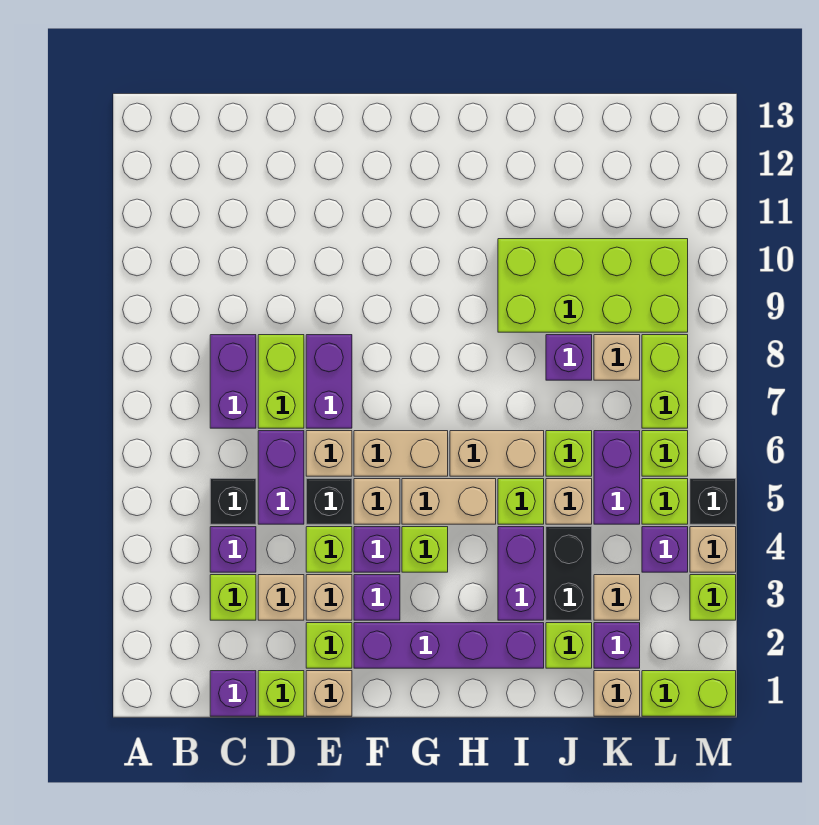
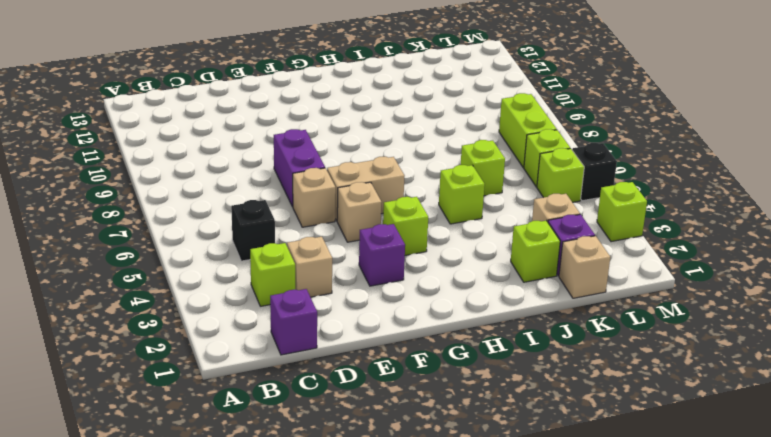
none -> purple brick C4 level 1
none -> purple brick C7:C8 level 1
none -> lime brick D1 level 1
none -> purple brick D5:D6 level 1

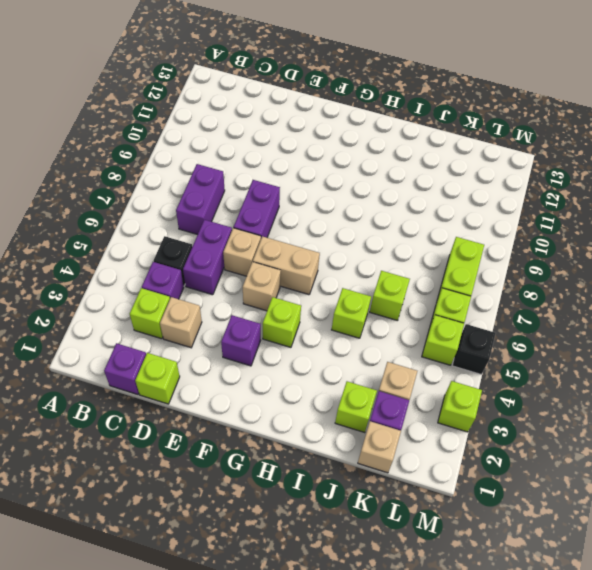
none -> lime brick D7:D8 level 1
none -> tan brick E1 level 1
none -> lime brick E2 level 1
none -> tan brick E3 level 1

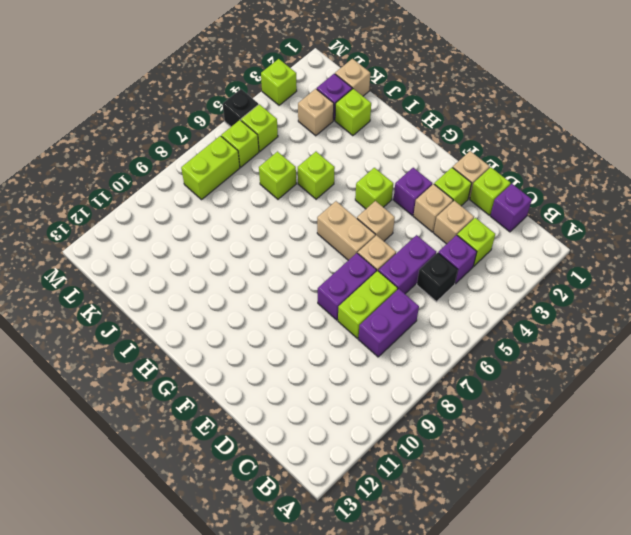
none -> lime brick E4 level 1
none -> black brick E5 level 1
none -> purple brick F2:I2 level 1
none -> purple brick F4 level 1

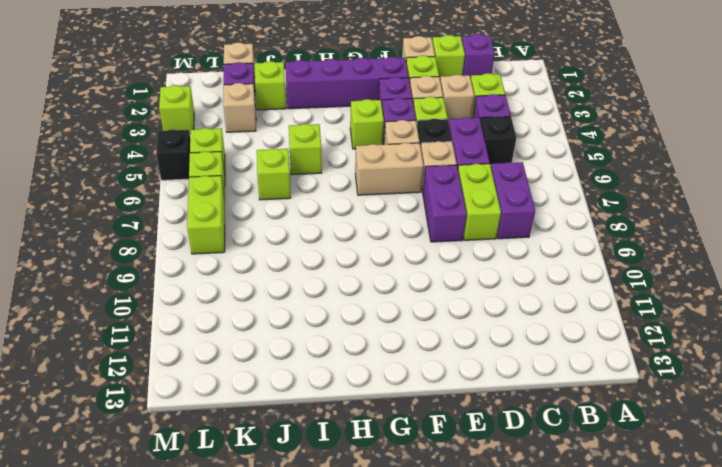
none -> tan brick G5:H5 level 1
none -> tan brick H6:I6 level 1
none -> purple brick I3:I4 level 1
none -> lime brick I9:L10 level 1

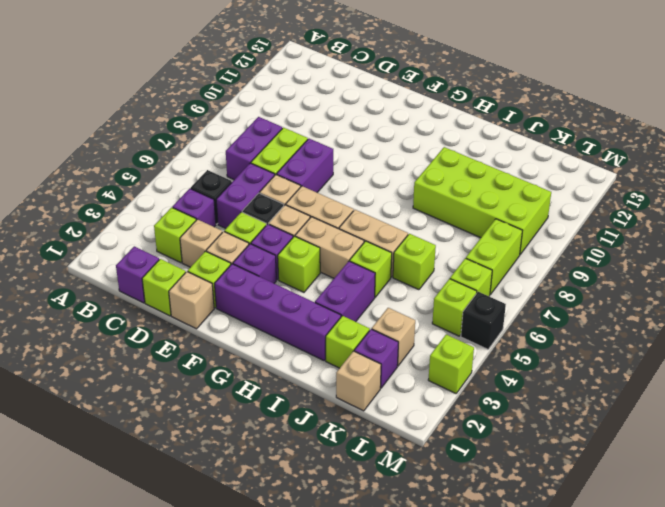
none -> black brick J3:J4 level 1
none -> tan brick J5 level 1
none -> purple brick J8 level 1
none -> purple brick K5:K6 level 1

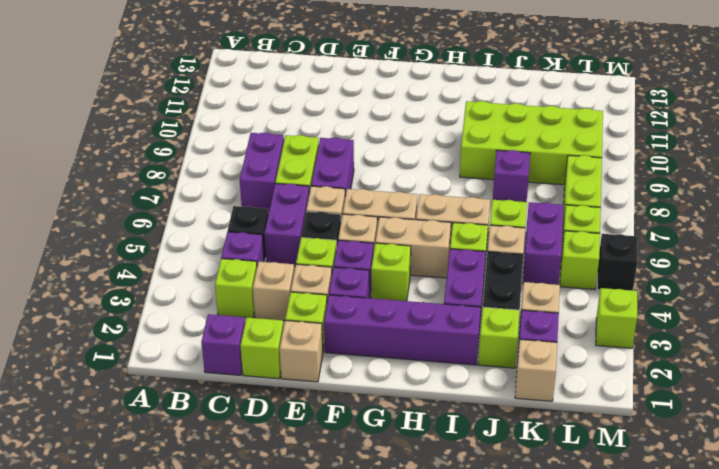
none -> tan brick K8 level 1
none -> lime brick L1:M1 level 1
none -> purple brick L4 level 1
none -> tan brick M4 level 1

